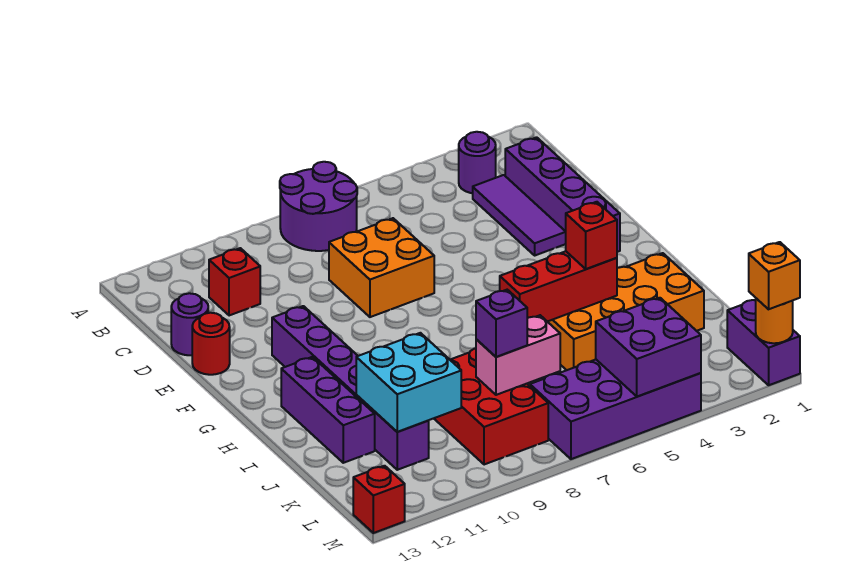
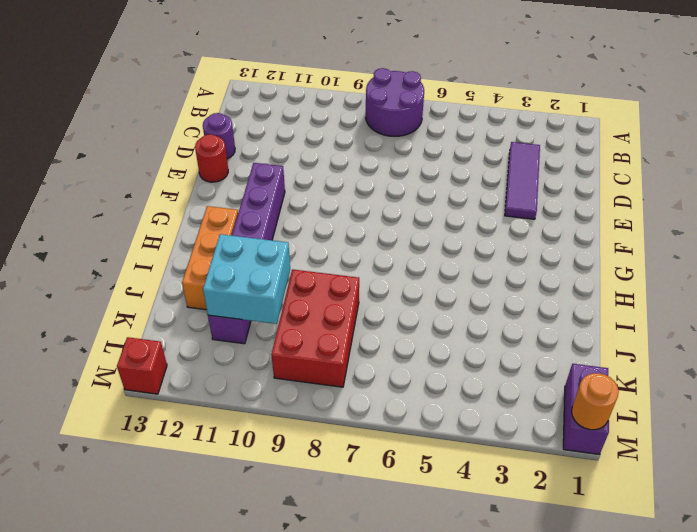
orange brick H12:J12 level 1 -> purple brick H12:J12 level 1
none -> purple round brick B3 level 1
none -> purple brick C2:F2 level 1
none -> red brick C11 level 1

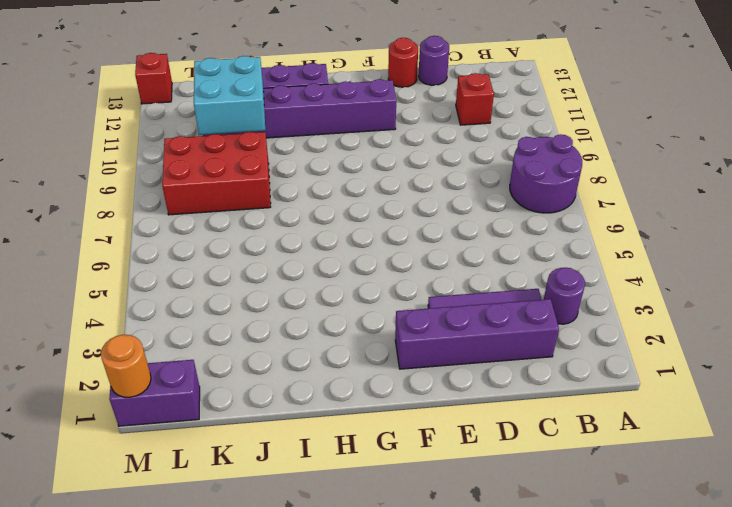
none -> orange brick D7:E8 level 1
none -> orange brick I2:J5 level 1
none -> purple brick L4:M7 level 1

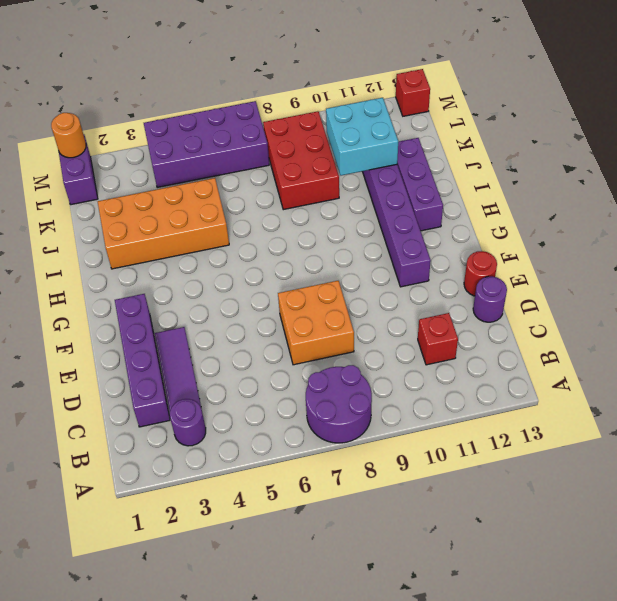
none -> red brick I4:I6 level 2
none -> pink brick K7:K8 level 2
none -> purple brick L4:M5 level 2

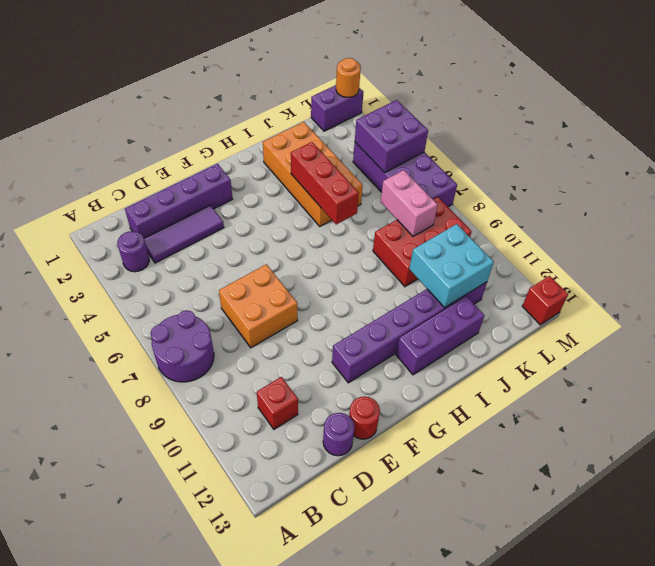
none -> red brick I4 level 3
none -> purple brick K8 level 3
none -> orange brick M1 level 3

